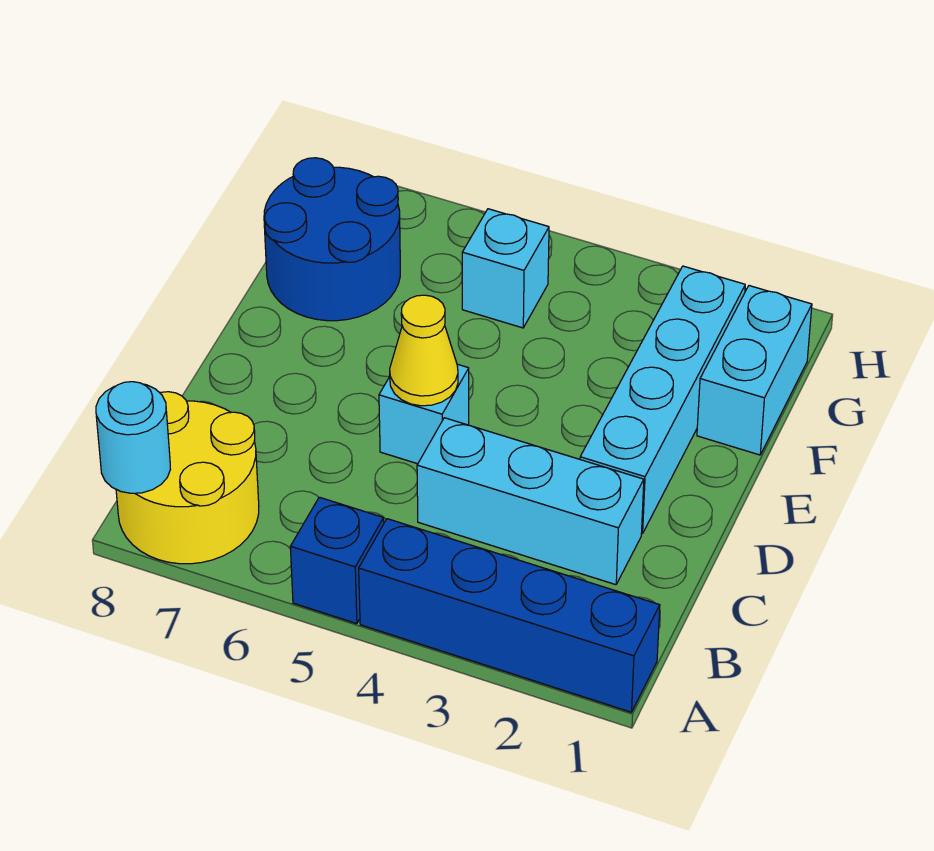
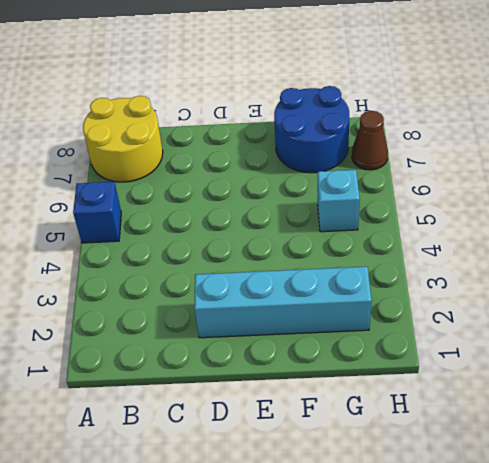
brown cone H7 level 1 -> none
none -> blue brick A1:A4 level 1
none -> cyan brick C2:C4 level 1

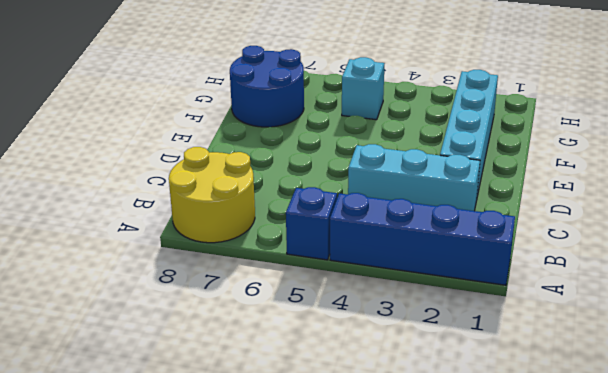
none -> cyan brick D5 level 1
none -> cyan brick F1:G1 level 1

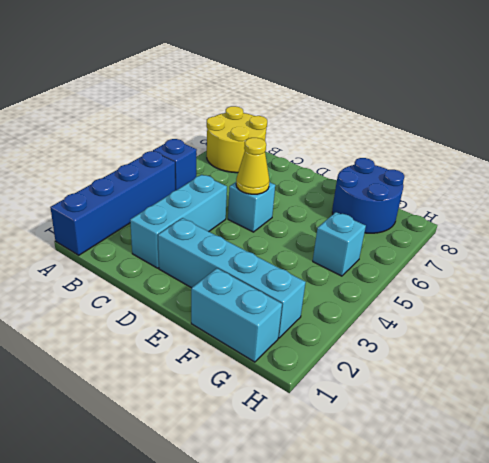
none -> cyan round brick A8 level 2

